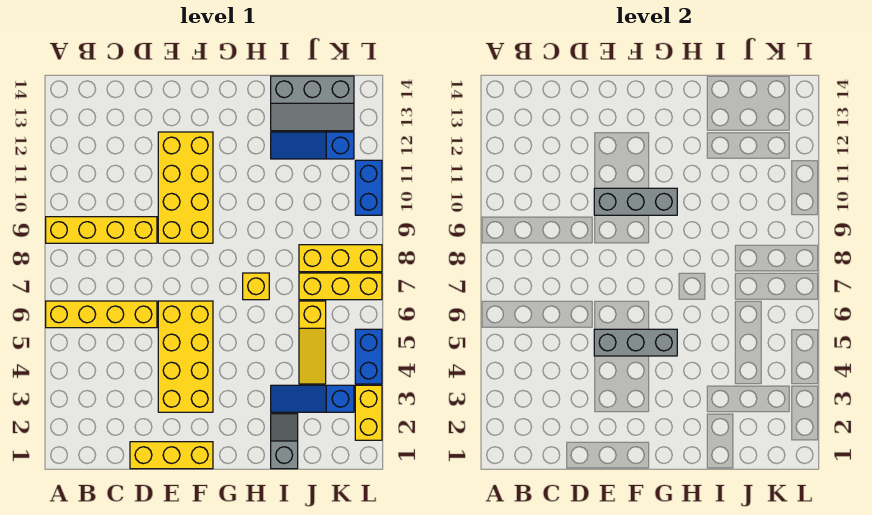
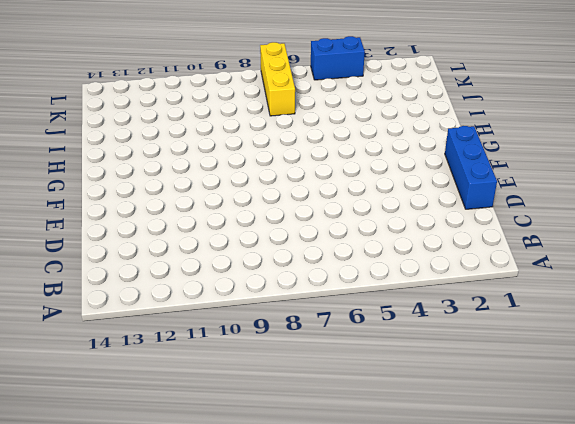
blue brick D1:F1 level 1 -> yellow brick D1:F1 level 1
none -> yellow brick A6:D6 level 1
none -> yellow brick A9:D9 level 1
none -> yellow brick E3:F6 level 1

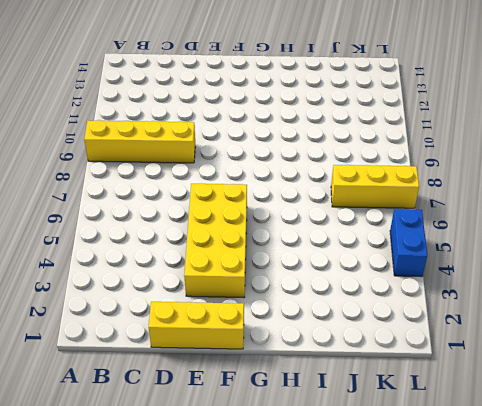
none -> yellow brick A6:D6 level 1
none -> yellow brick E9:F12 level 1
none -> yellow brick H7 level 1

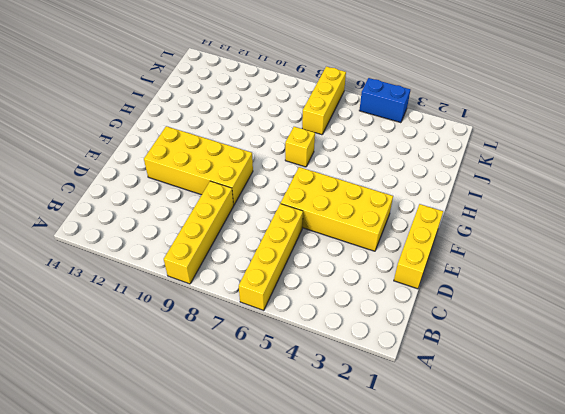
none -> grey slope I1:I2 level 1 top 1
none -> blue slope I3:K3 level 1 top K
none -> blue slope I12:K12 level 1 top K

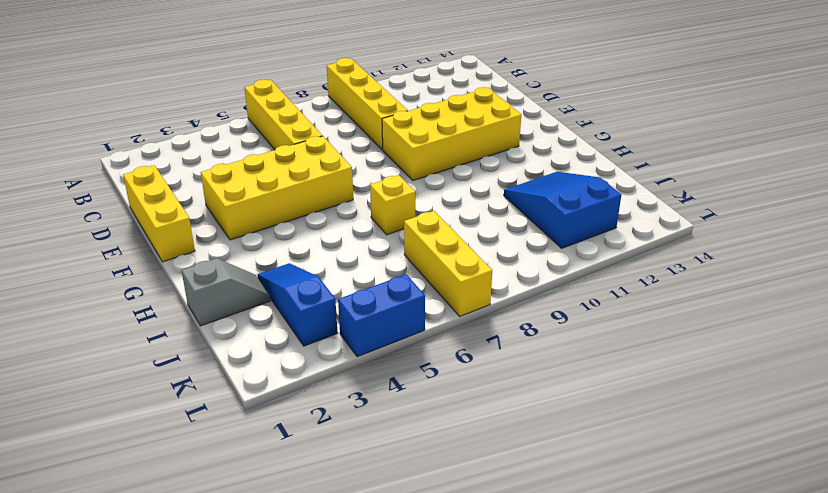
blue slope I11:K12 level 1 top K -> blue slope I12:K12 level 1 top K
none -> grey slope I13:K14 level 1 top 14
none -> yellow slope J4:J6 level 1 top 6
none -> yellow brick J8:L8 level 1

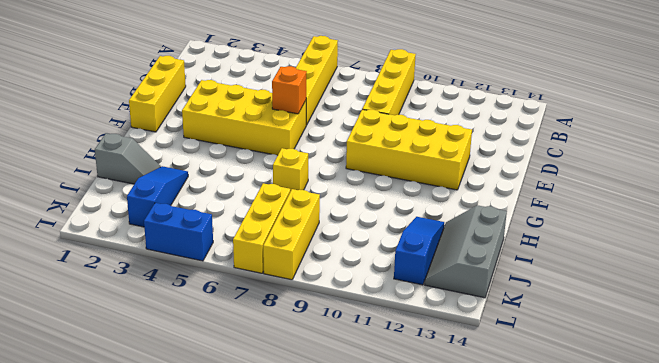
orange brick E6 level 2 -> none
none -> yellow slope J4:J6 level 1 top 6
none -> yellow brick L2:L3 level 1
none -> blue brick L10:L11 level 1

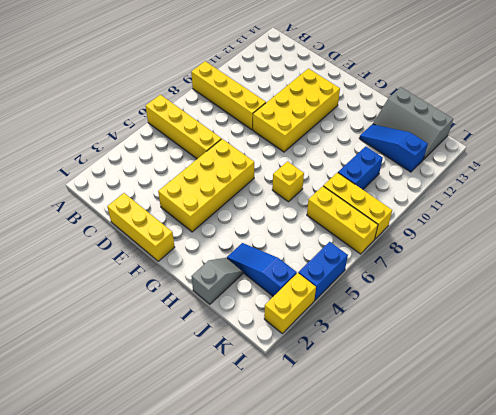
blue brick J9:J10 level 1 -> blue brick L10:L11 level 1
none -> yellow slope J4:J6 level 1 top 6
none -> grey brick E5:G5 level 2
none -> grey brick E10:G10 level 2

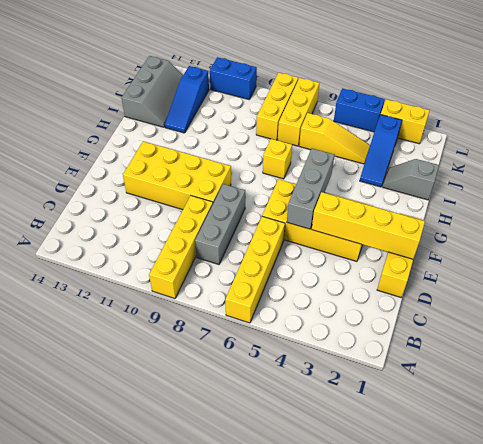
grey brick C8:E8 level 1 -> grey brick E10:G10 level 2
yellow brick E1:E4 level 2 -> none

